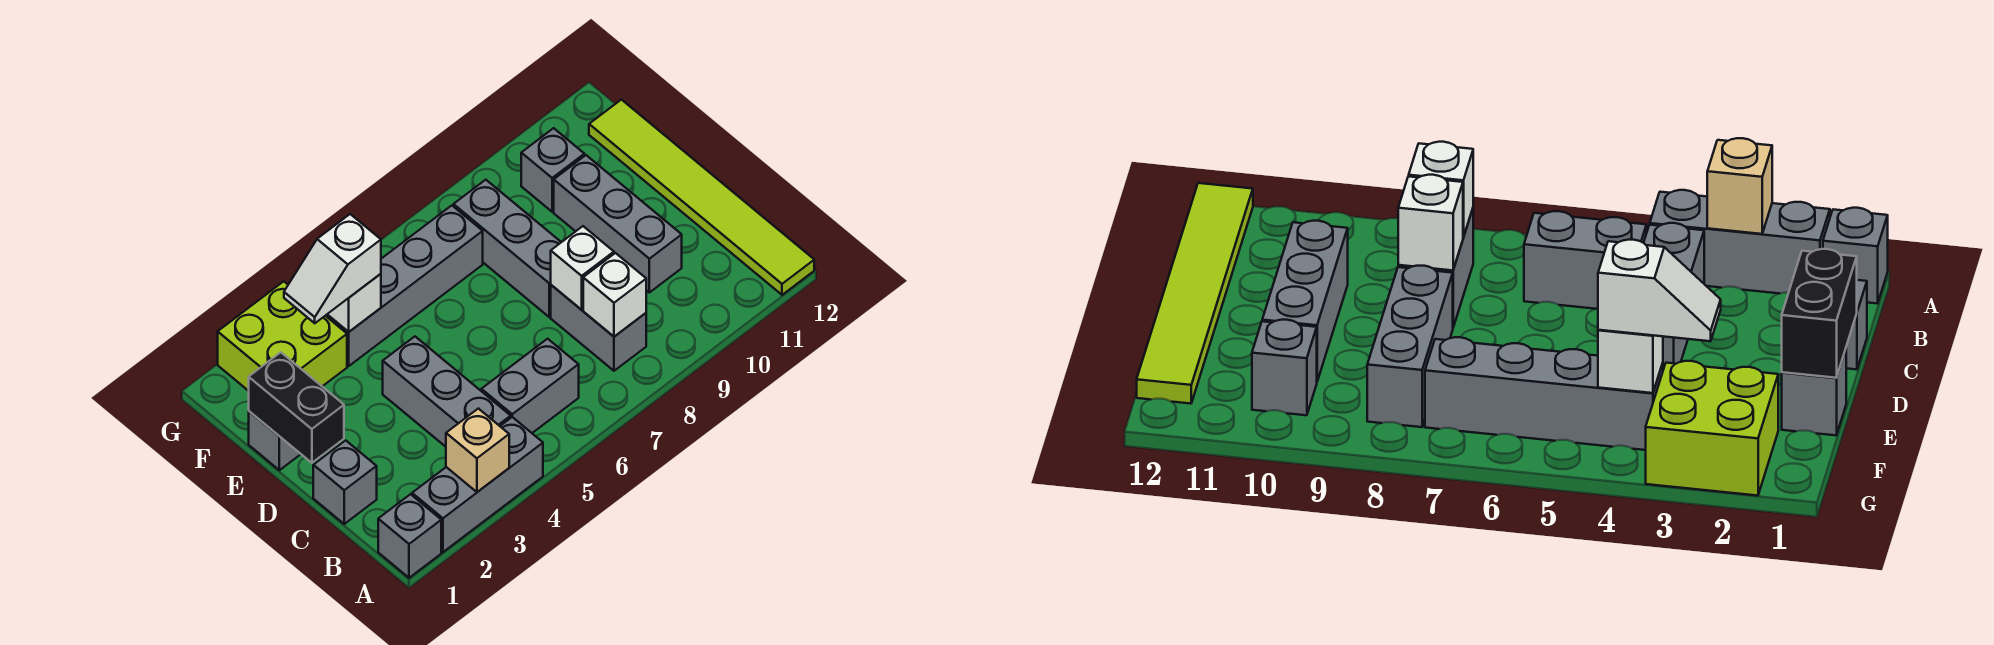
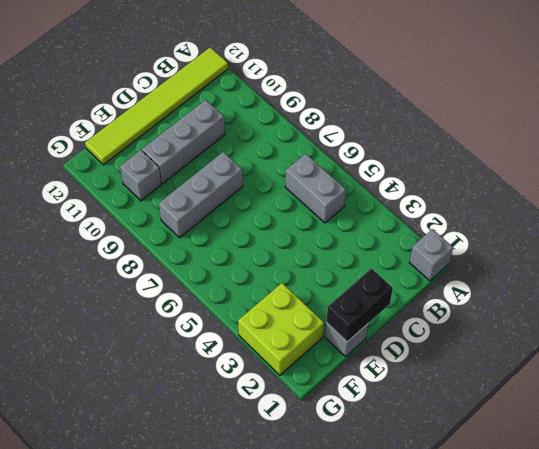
none -> grey brick A2:A4 level 1
none -> grey brick B4:D4 level 1
none -> grey brick B8:C8 level 1

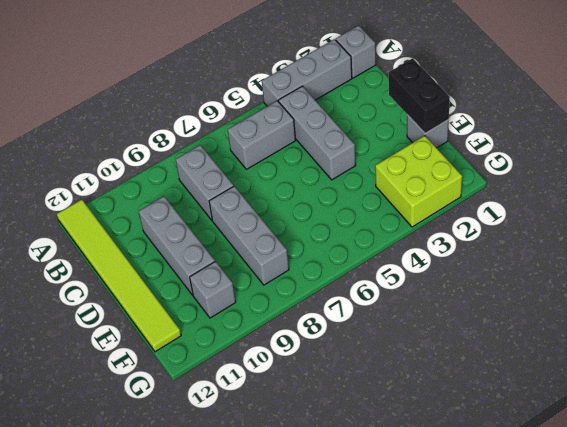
none -> grey brick C1 level 1
none -> grey brick F4:F7 level 1
none -> tan brick A3 level 2

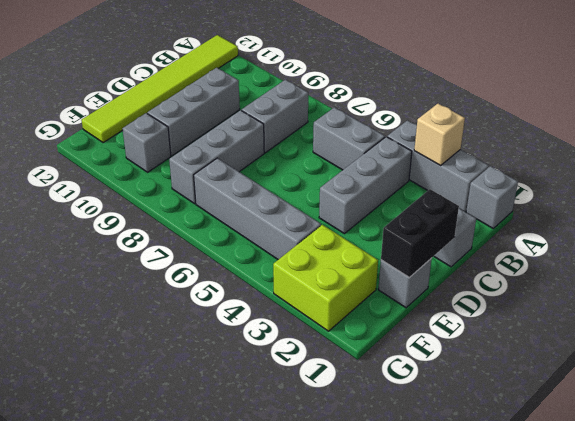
none -> white brick B8 level 2
none -> white brick C8 level 2
none -> white brick F4 level 2

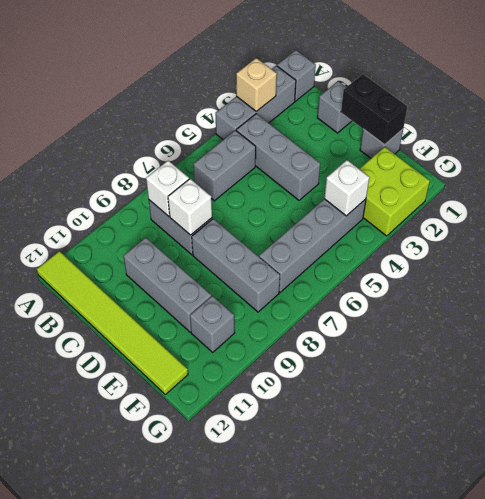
none -> white slope F3:F4 level 3 top 4

